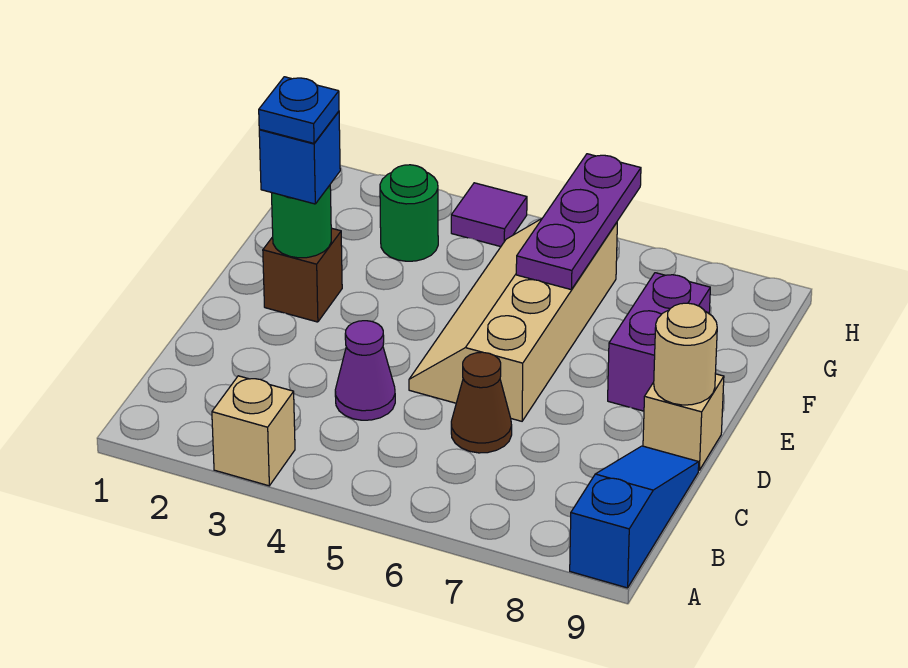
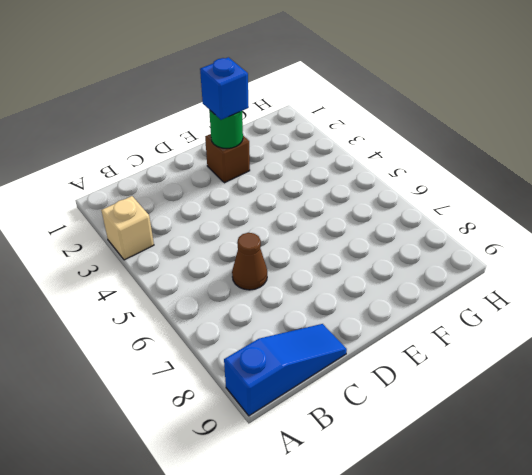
none -> purple cone C4 level 1
none -> tan slope D5:G6 level 1 top 6
none -> tan brick D9 level 1

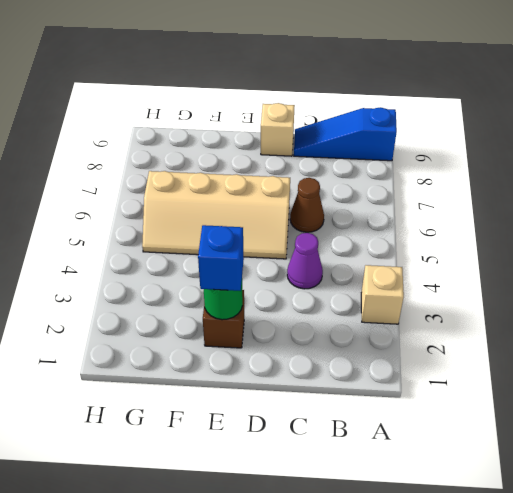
none -> purple brick E8:F8 level 1
none -> green round brick G3 level 1
none -> purple tile H4 level 1

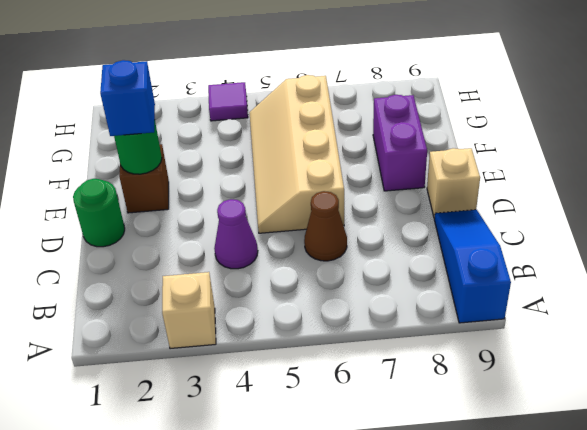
green round brick D1 level 1 -> green round brick G3 level 1
none -> tan round brick D9 level 2
none -> purple plate F6:H6 level 2
none -> blue plate E2 level 4

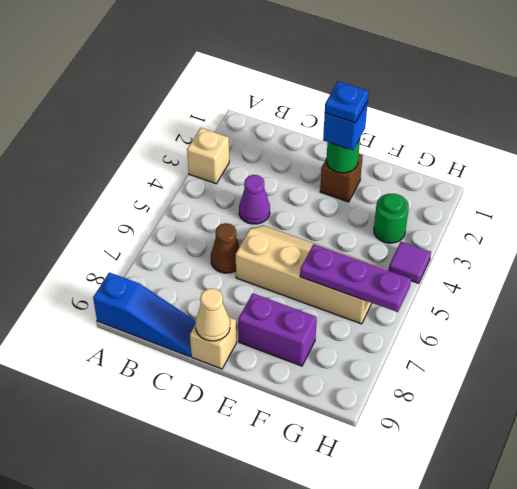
tan cone D9 level 2 -> tan round brick D9 level 2

